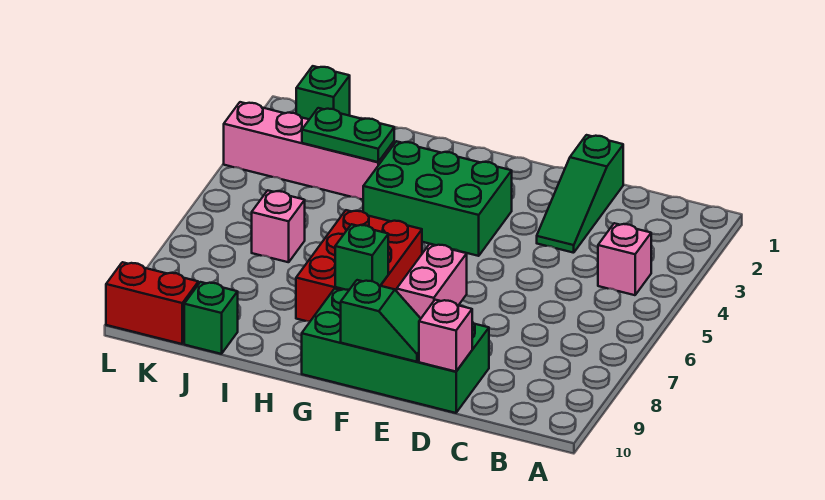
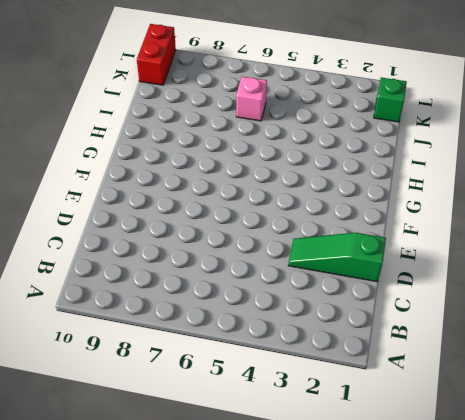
none -> pink brick B4 level 1
none -> green brick D9:G10 level 1
none -> green brick F3:H4 level 1

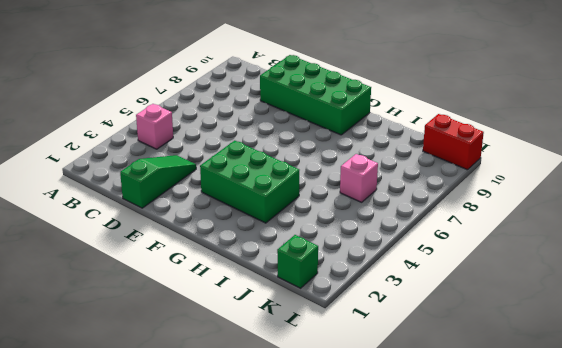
none -> red brick G6:H8 level 1
none -> pink brick I3:L3 level 1
none -> green brick J10 level 1

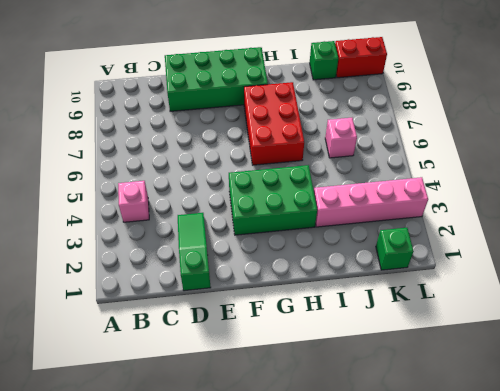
none -> pink brick D10 level 2
none -> pink brick E8:E9 level 2
none -> green slope E10:F10 level 2 top F

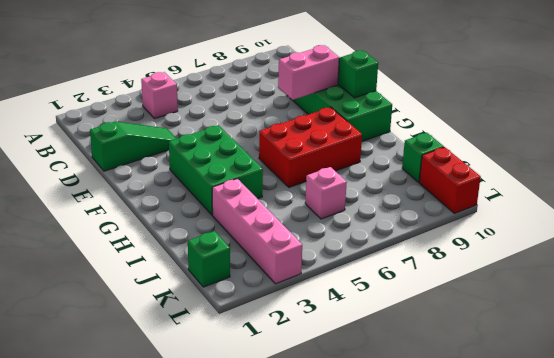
none -> pink brick D10 level 2
none -> green brick G8 level 2
none -> green plate I3:J3 level 2

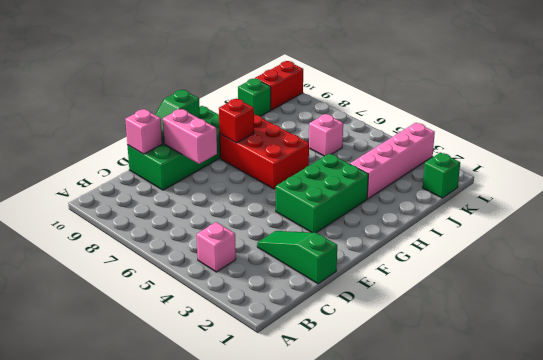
red brick G8 level 2 -> green brick G8 level 2
none -> green plate I3:J3 level 2

